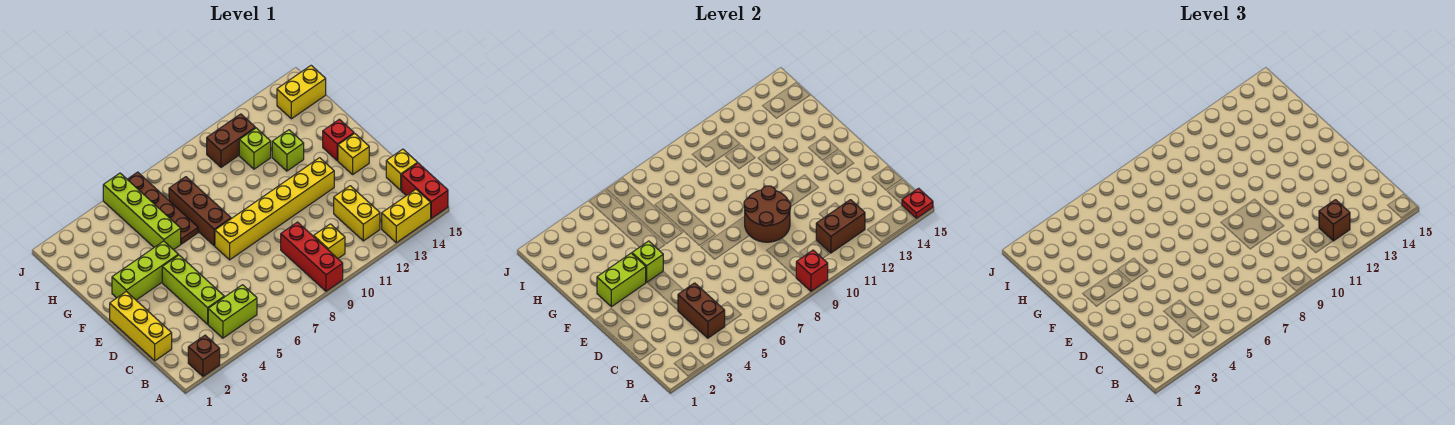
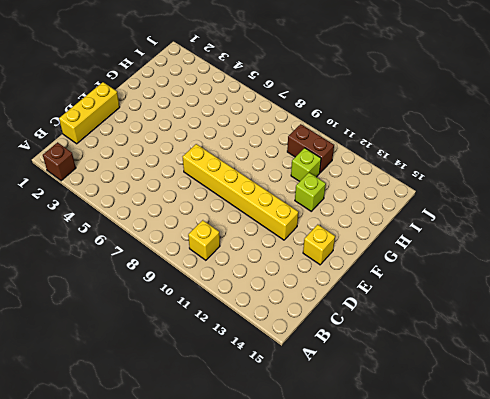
none -> red brick A9:C9 level 1
none -> yellow brick A13:A14 level 1
none -> red brick A15:B15 level 1

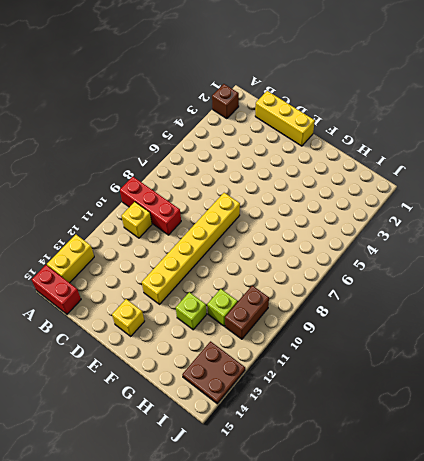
brown plate I13:J14 level 1 -> yellow brick I14:I15 level 1
none -> lime brick B4:B5 level 1
none -> yellow brick B12:C12 level 1
none -> lime brick C4:E4 level 1

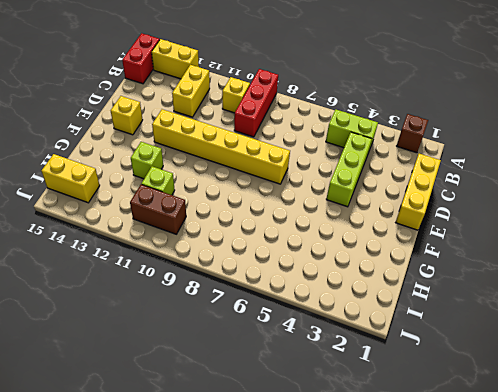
none -> yellow brick C15 level 1
none -> lime brick F2:F4 level 1
none -> brown brick F7:H7 level 1

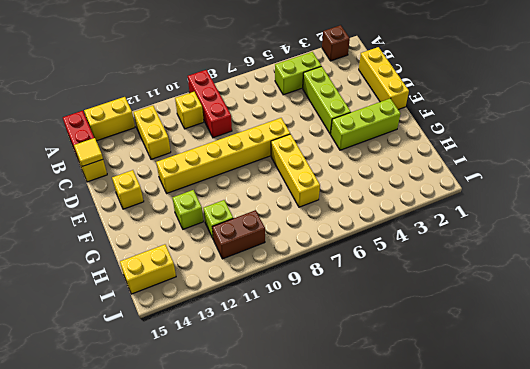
yellow tile C15 level 2 -> none
yellow brick F7:H7 level 1 -> brown brick F7:H7 level 1
none -> red brick F14 level 1
none -> lime brick G5:J5 level 1
none -> brown plate G6:J6 level 1

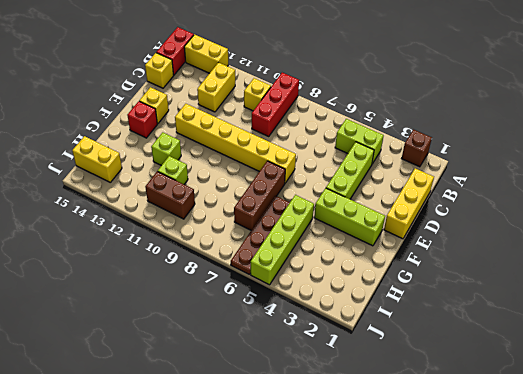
none -> red brick A9 level 2
none -> red plate A15 level 2
none -> brown brick B4:C4 level 2

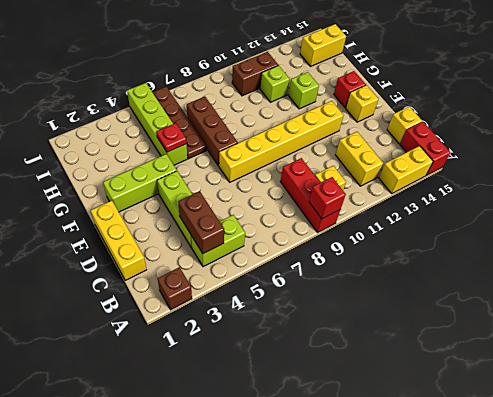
red plate G5 level 2 -> red plate A15 level 2
none -> brown brick B11:B12 level 2
none -> brown round brick D9:E10 level 2
none -> lime brick F2:F3 level 2

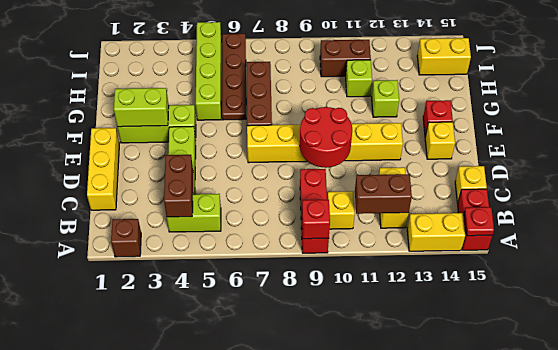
red round brick D9:E10 level 2 -> brown round brick D9:E10 level 2
none -> lime brick F4 level 2
none -> brown brick B12 level 3

